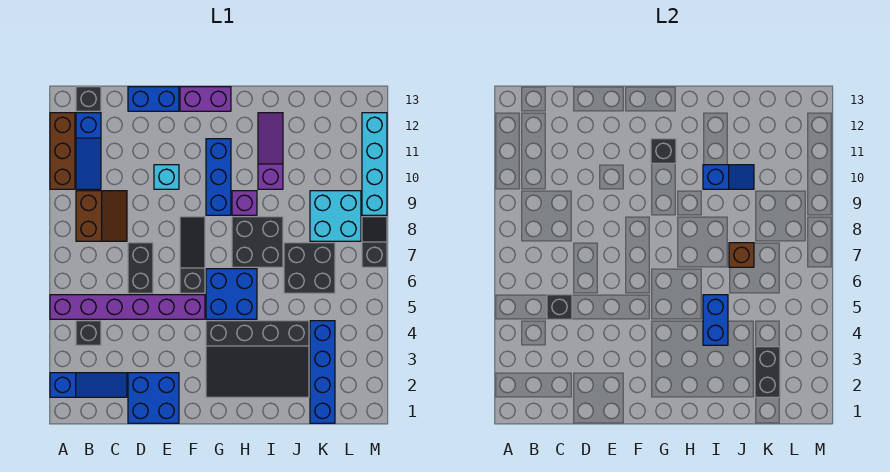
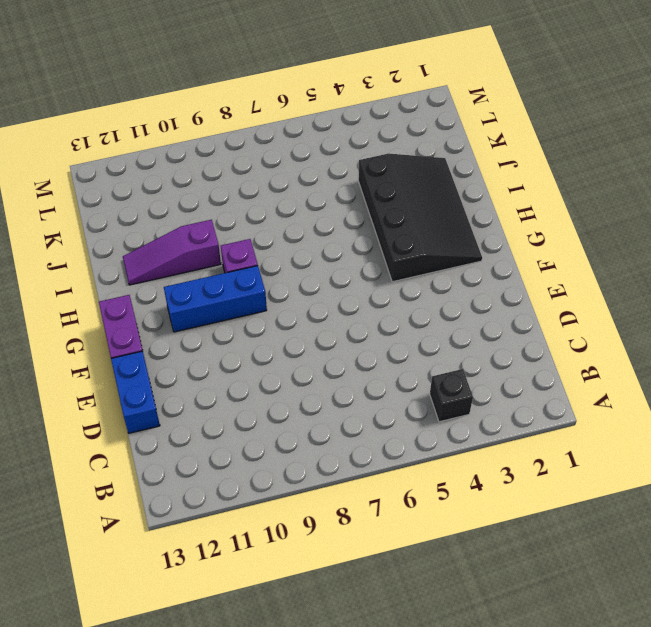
none -> blue slope A2:C2 level 1 top A
none -> purple brick A5:F5 level 1
none -> brown brick A10:A12 level 1
none -> brown slope B8:C9 level 1 top B

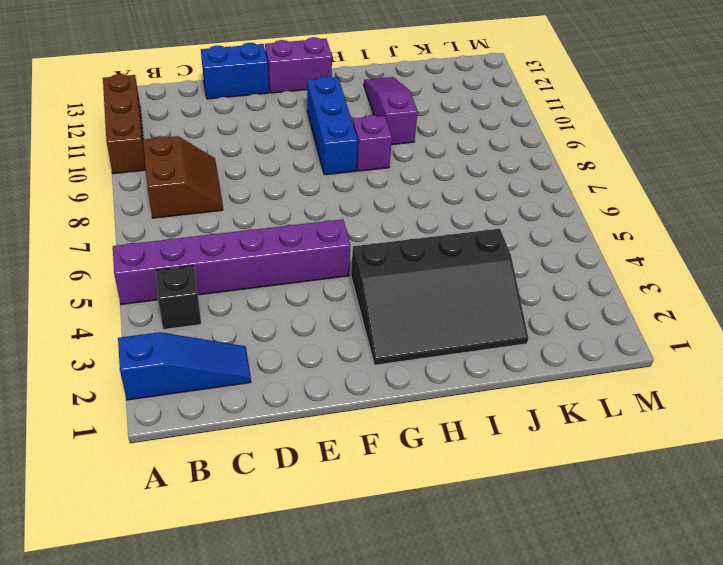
none -> blue slope B10:B12 level 1 top 12
none -> black brick B13 level 1
none -> blue brick D1:E2 level 1
none -> black brick D6:D7 level 1

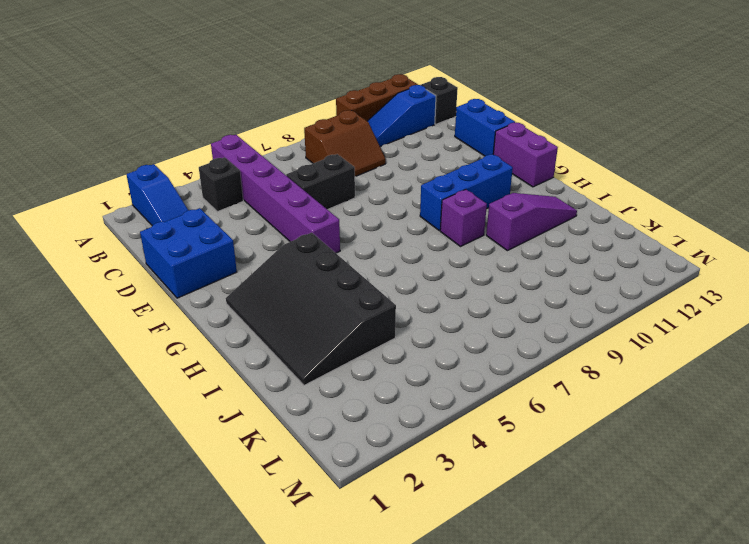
none -> cyan brick E10 level 1
none -> black slope F6:F8 level 1 top 6
none -> blue brick G5:H6 level 1
none -> black brick H7:I8 level 1

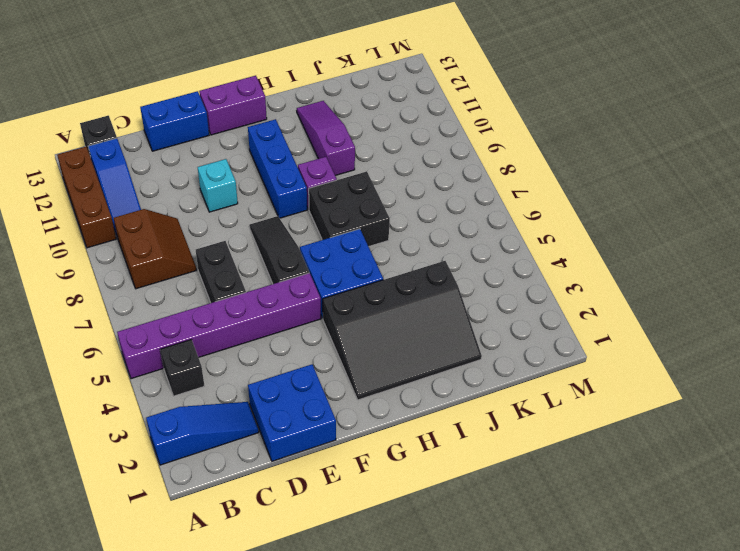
none -> black brick J6:K7 level 1
none -> blue brick K1:K4 level 1
none -> cyan brick K8:L9 level 1
none -> black slope M7:M8 level 1 top 7

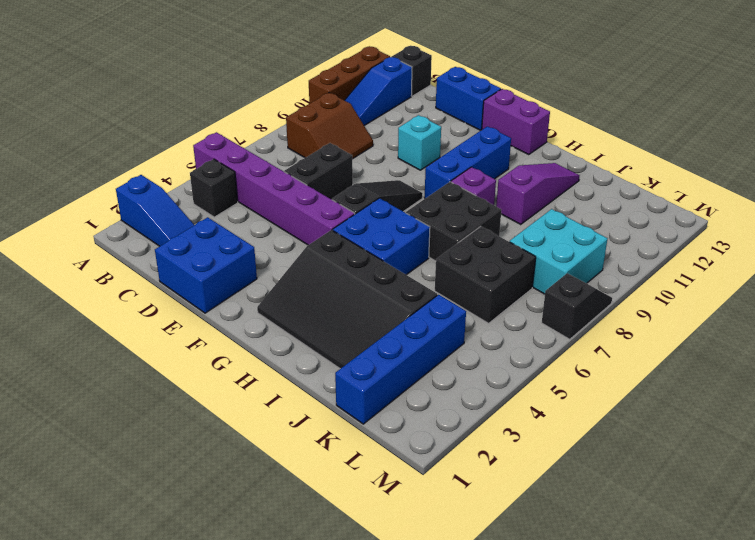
none -> cyan brick M9:M12 level 1
none -> black brick C5 level 2
none -> black brick G11 level 2
none -> blue brick I4:I5 level 2

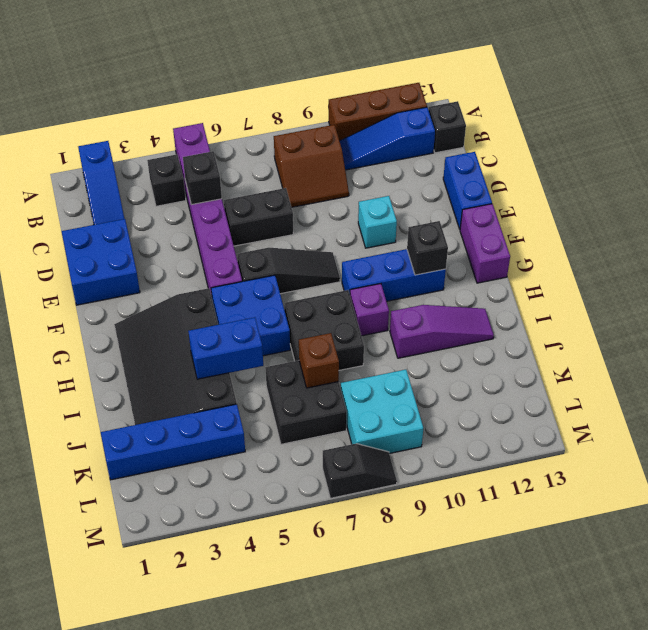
none -> cyan brick M9:M12 level 1
none -> blue slope I10:J10 level 2 top I
none -> black brick K2:K3 level 2

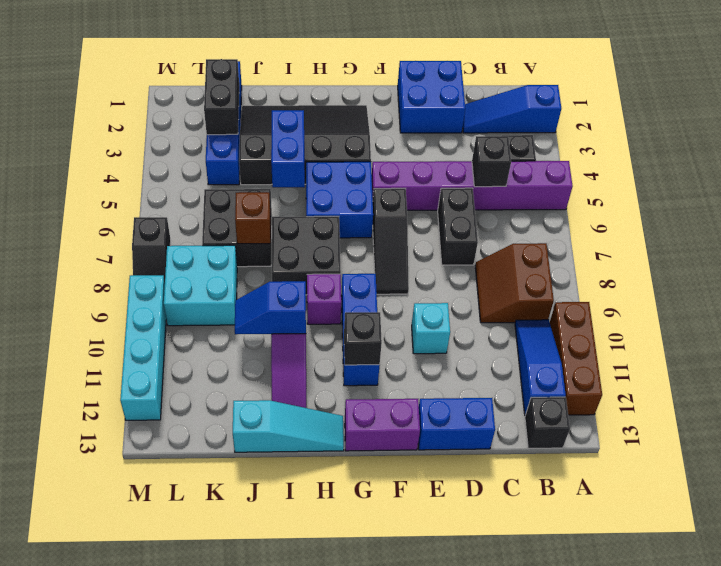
cyan slope H13:J13 level 1 top J -> none

